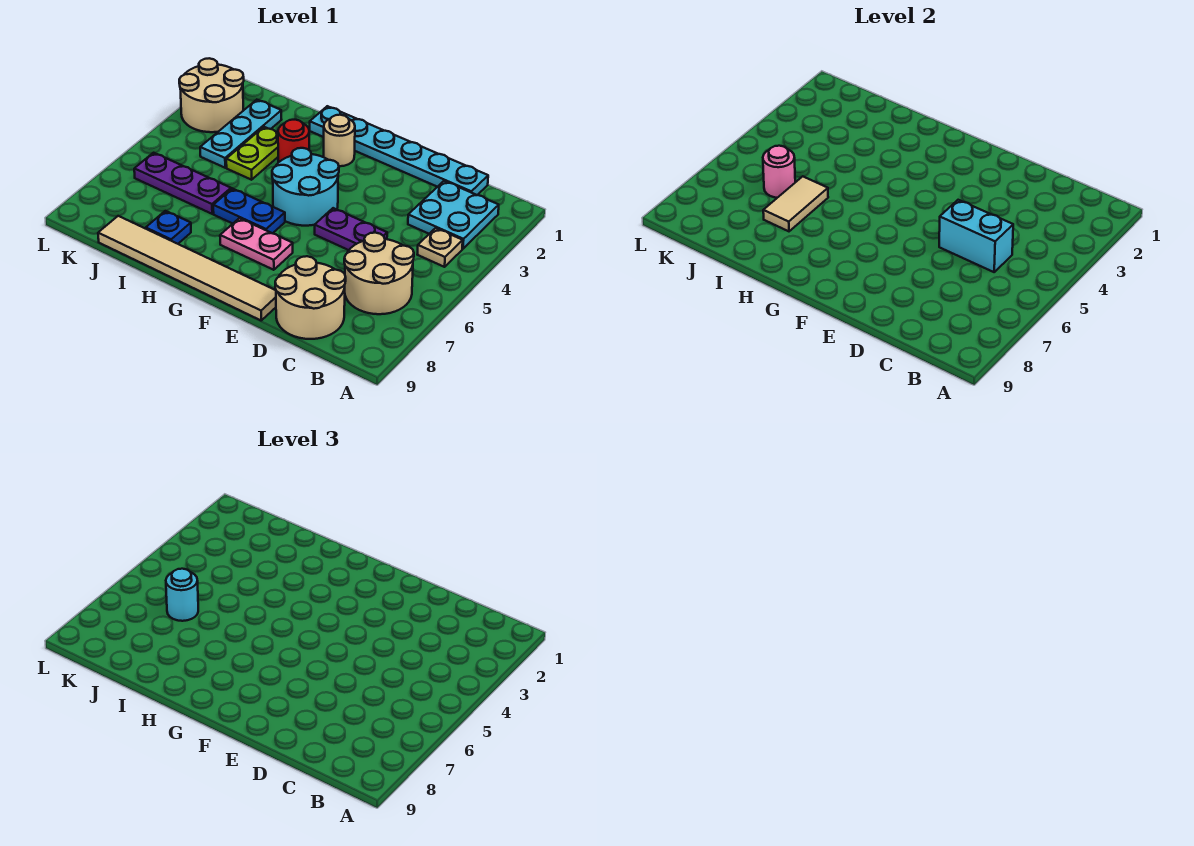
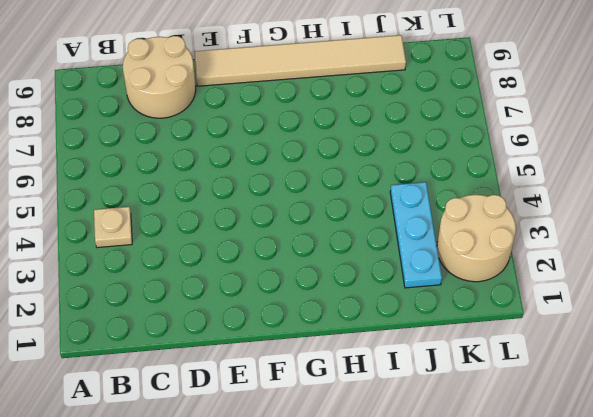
none -> cyan plate B2:C3 level 1
none -> tan round brick B6:C7 level 1
none -> cyan plate C1:H1 level 1

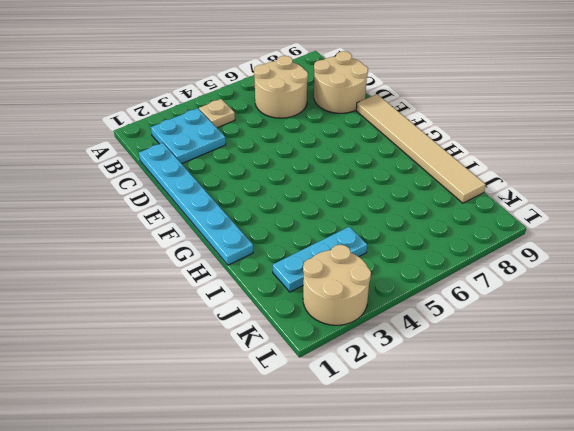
none -> purple plate D5:E5 level 1
none -> cyan round brick F4:G5 level 1
none -> pink plate F7:G7 level 1

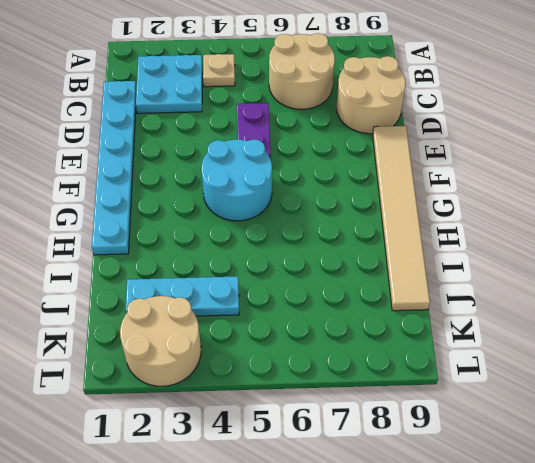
none -> pink plate F7:G7 level 1
none -> tan round brick G2 level 1
none -> blue plate G6:H6 level 1

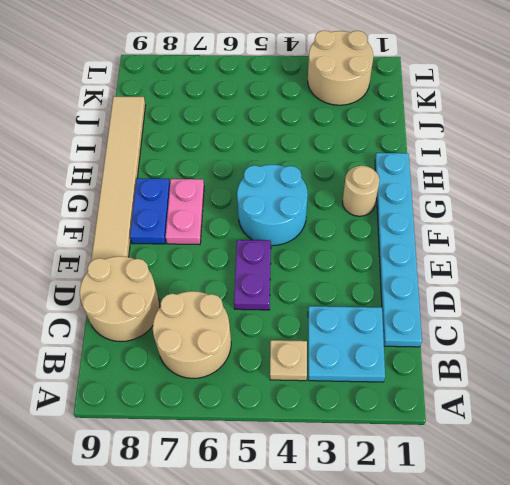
blue plate F8:G8 level 1 -> blue plate G6:H6 level 1
none -> red round brick H3 level 1
none -> lime plate I3:I4 level 1
none -> purple plate I6:K6 level 1

